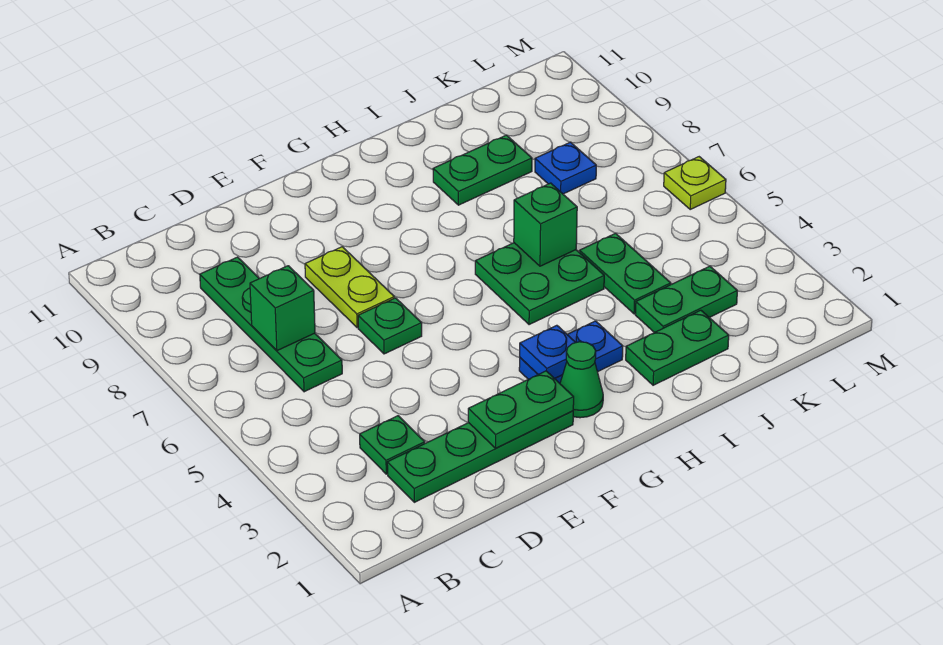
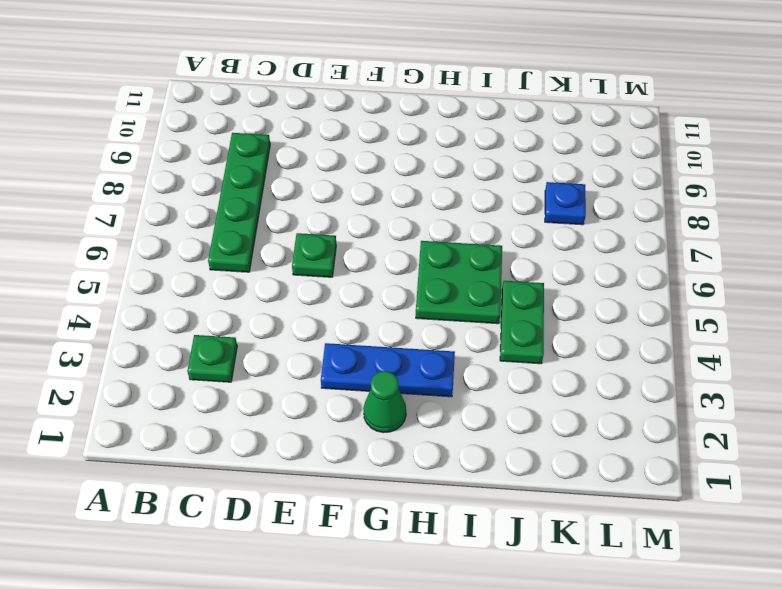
blue plate F3:H3 level 1 -> blue plate G3:H3 level 1
none -> green plate C2:F2 level 1
none -> lime plate E7:E8 level 1
none -> green plate I2:J2 level 1

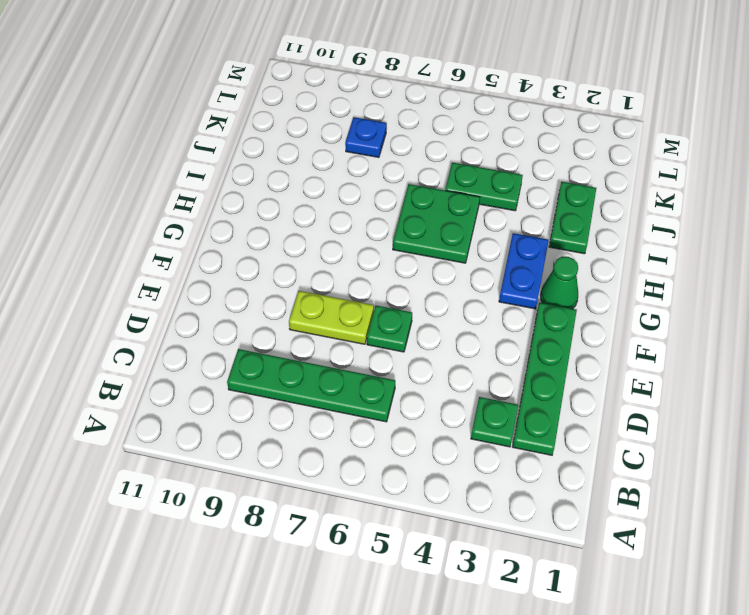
none -> green plate I9:J9 level 1
none -> green plate J3:K3 level 1
none -> lime plate M6 level 1

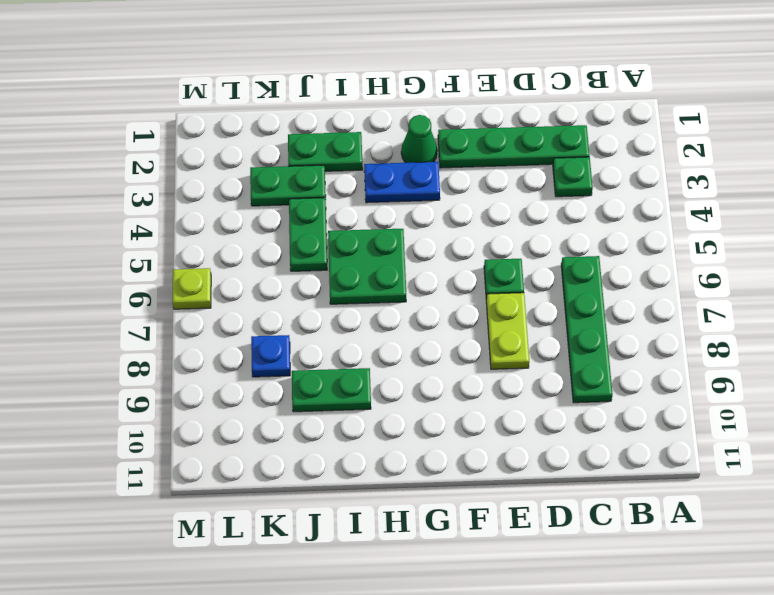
none -> green brick C7 level 2
none -> green plate E2:F2 level 2
none -> blue plate G3 level 2

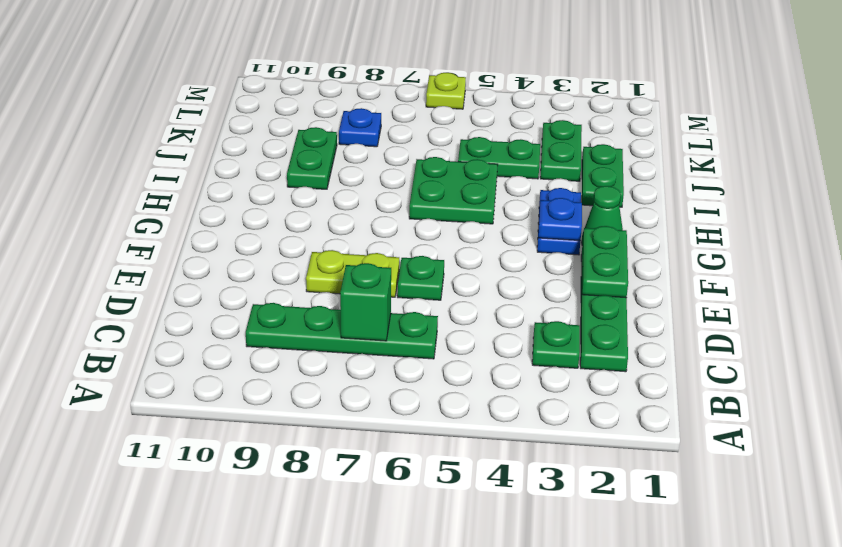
none -> green brick I6 level 2

